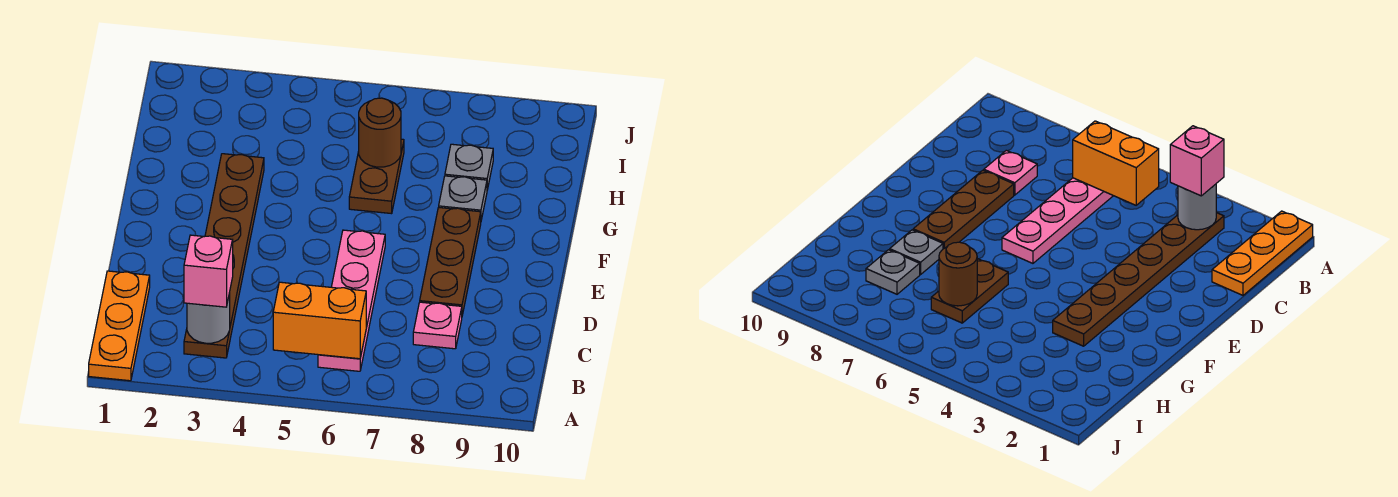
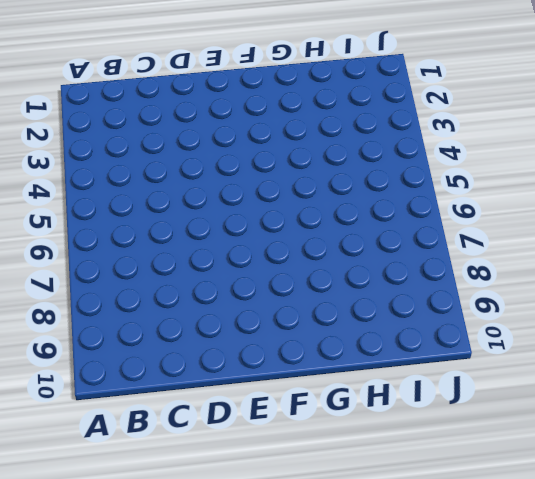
none -> orange plate A1:C1 level 1
none -> brown plate B3:G3 level 1
none -> pink plate B6:E6 level 1

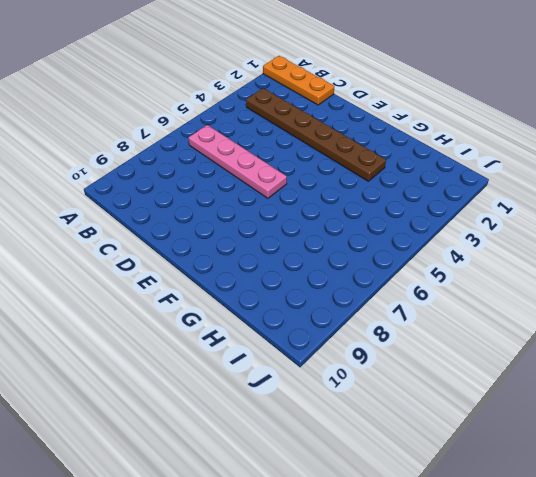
none -> pink plate C8 level 1
none -> brown plate D8:F8 level 1
none -> brown plate G6:H6 level 1

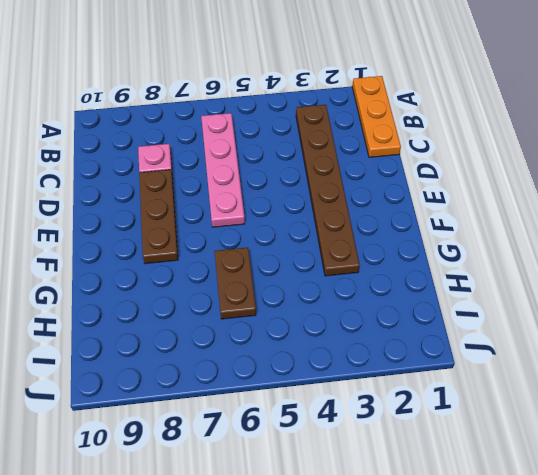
none -> grey plate G8 level 1
none -> grey plate H8 level 1
none -> grey round brick B3 level 2

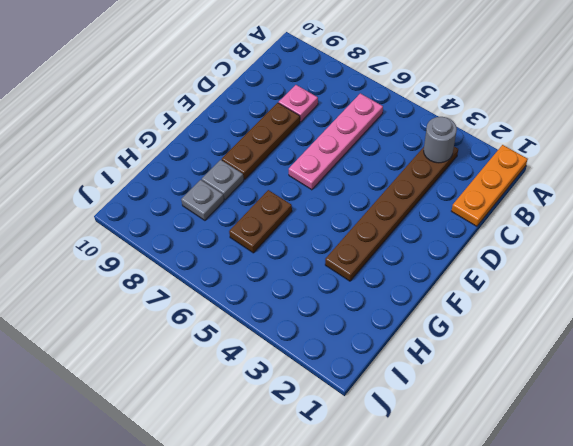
none -> orange brick B5:B6 level 2
none -> brown round brick H6 level 2
none -> pink brick B3 level 3

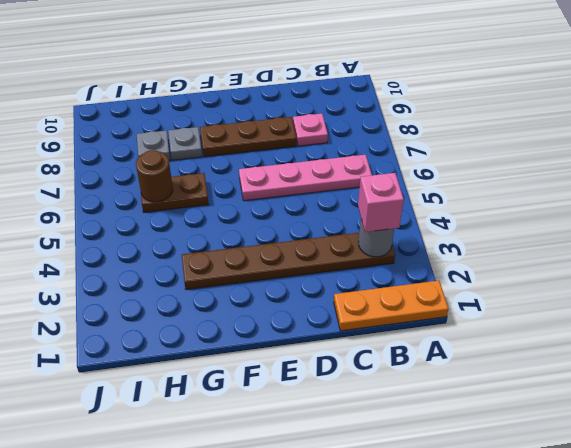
none -> orange brick B5:B6 level 2

